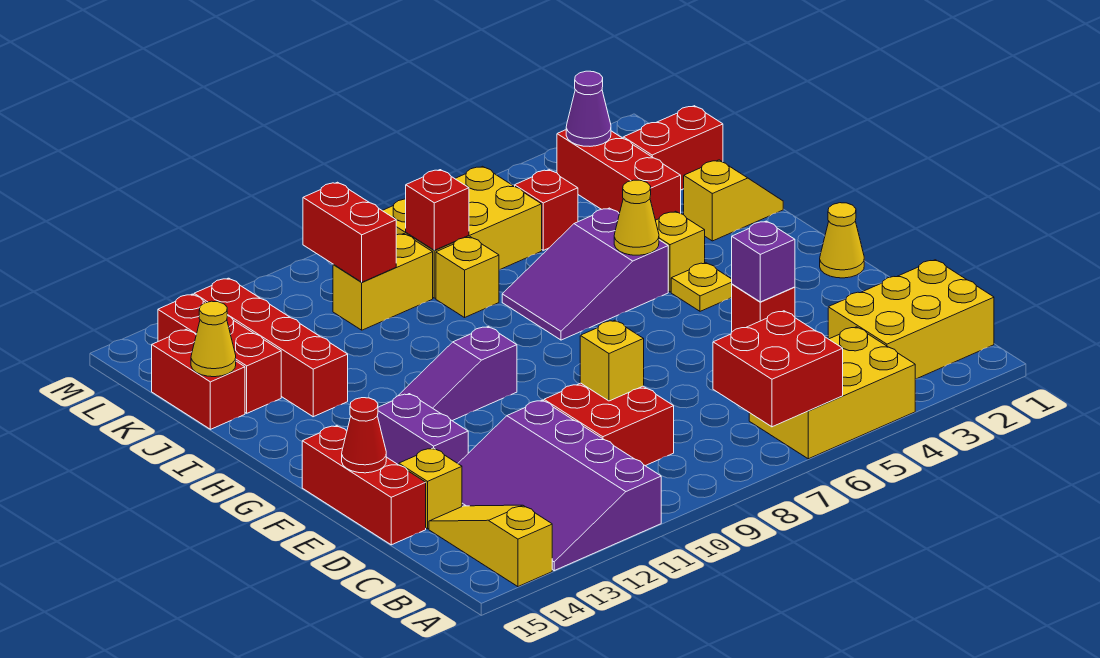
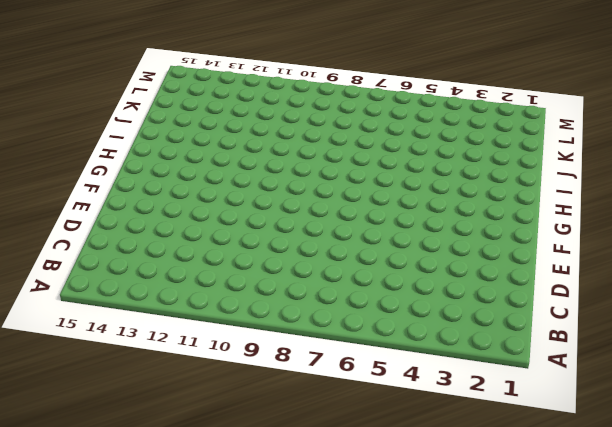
none -> yellow brick A4:B6 level 1
none -> purple slope A11:D13 level 1 top 11
none -> yellow slope A14:C14 level 1 top A
none -> yellow brick B1:C3 level 1

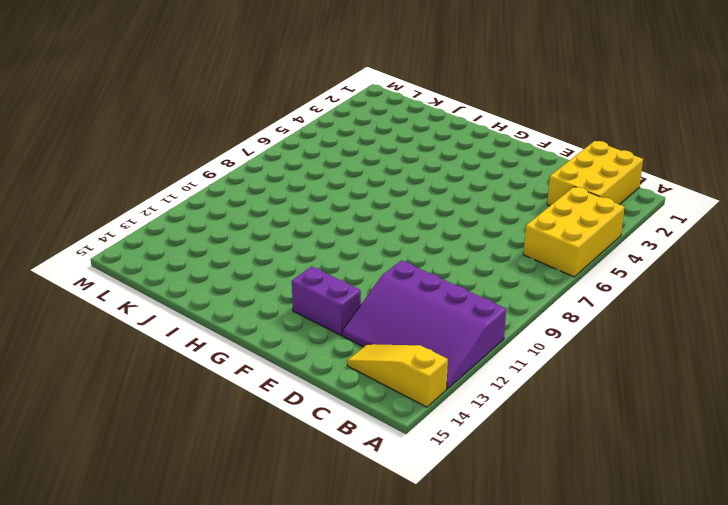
none -> red brick C9:D10 level 1
none -> yellow brick D14 level 1
none -> red brick D15:F15 level 1
none -> red brick E4 level 1

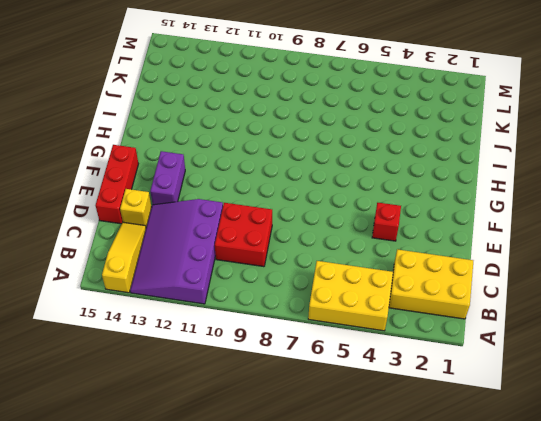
none -> yellow cone F1 level 1
none -> yellow plate G4 level 1
none -> purple slope G10:G12 level 1 top 10
none -> yellow brick H4 level 1

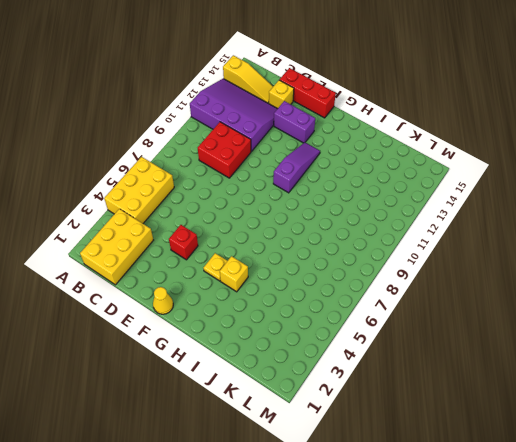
none -> purple slope H5:I7 level 1 top 5
none -> yellow slope I1:I2 level 1 top 2
none -> red brick I13:L13 level 1
none -> red brick J3:L3 level 1

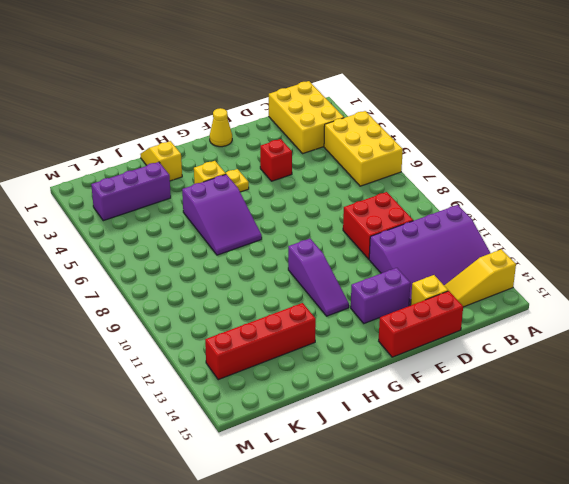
purple brick J3:L3 level 1 -> red brick J3:L3 level 1
none -> yellow brick J8 level 1
none -> red brick J14:L14 level 1
none -> red brick J15:K15 level 1
none -> red brick K1:K2 level 1

